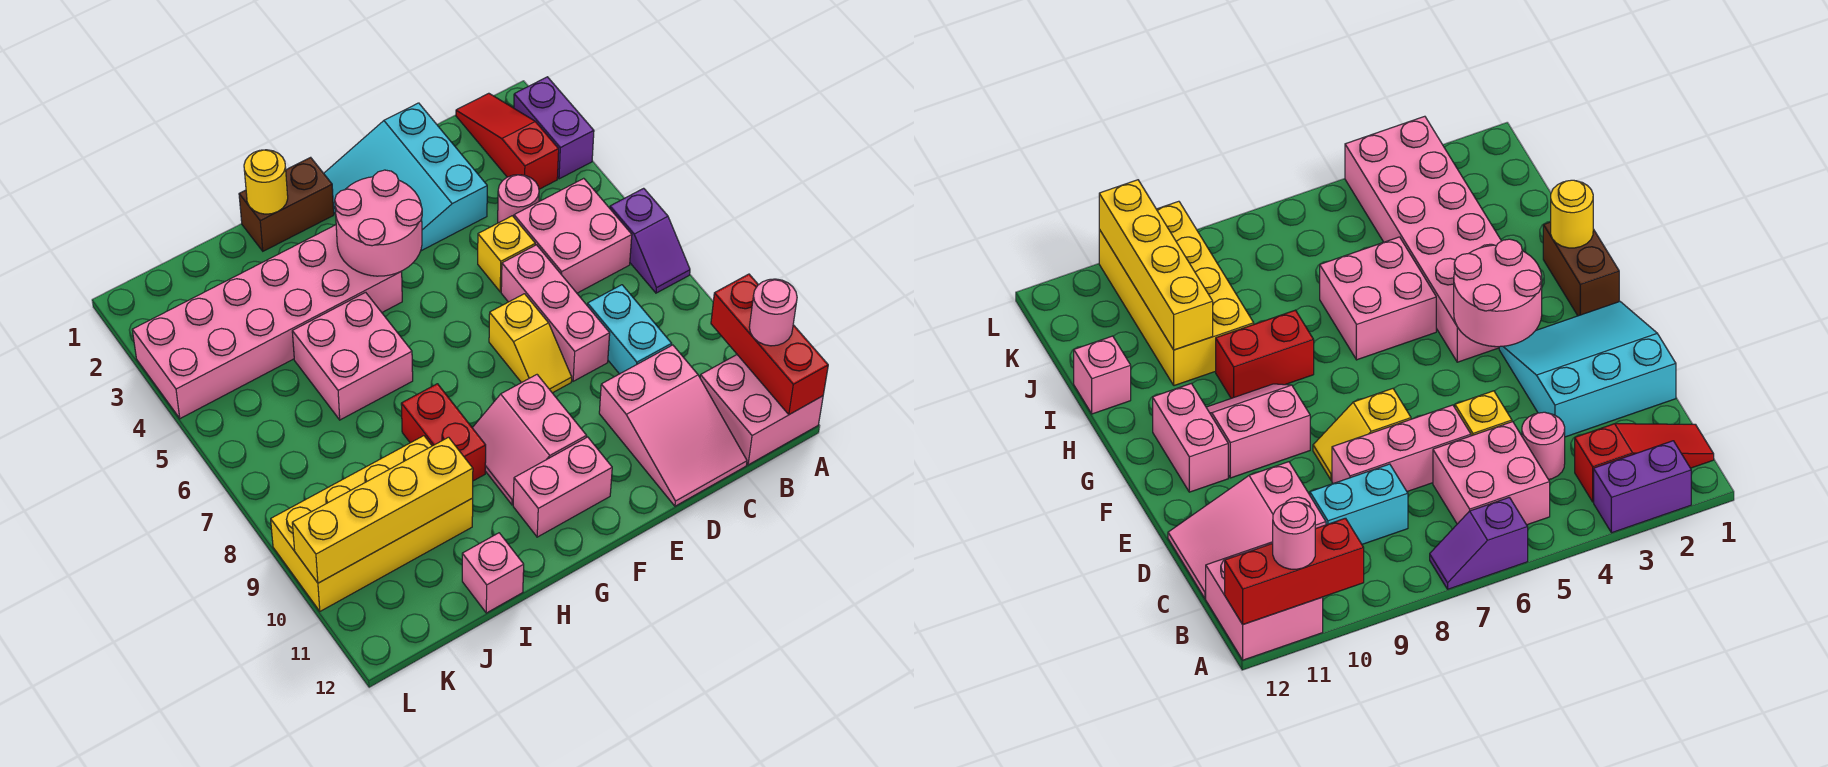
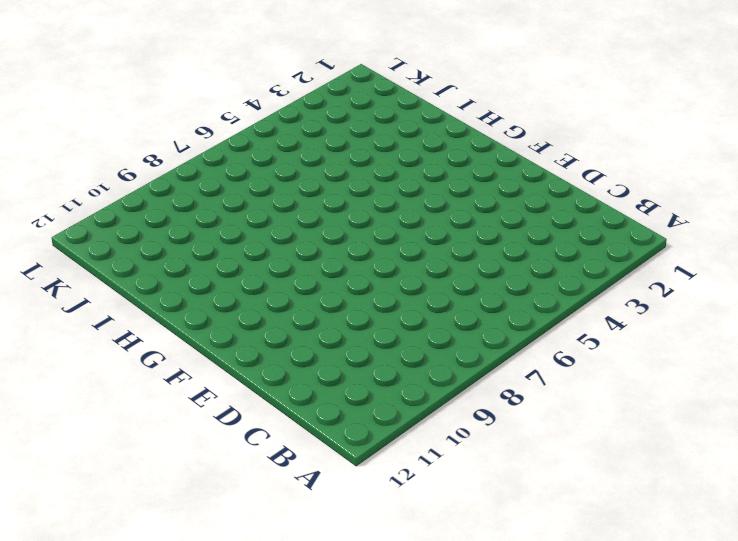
none -> purple brick A2:A3 level 1
none -> purple slope A6:A7 level 1 top 6
none -> pink brick A11:B12 level 1

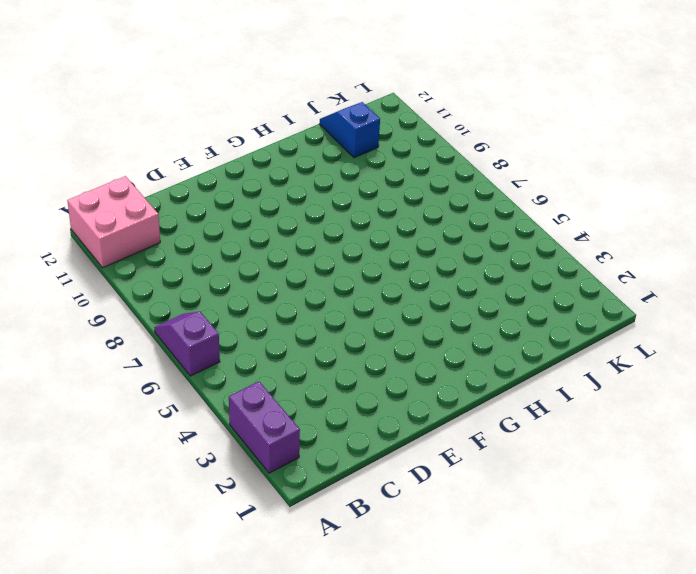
blue slope J11:J12 level 1 top 11 -> none
none -> red slope B1:B3 level 1 top 3
none -> pink brick B5:C6 level 1
none -> pink round brick C4 level 1

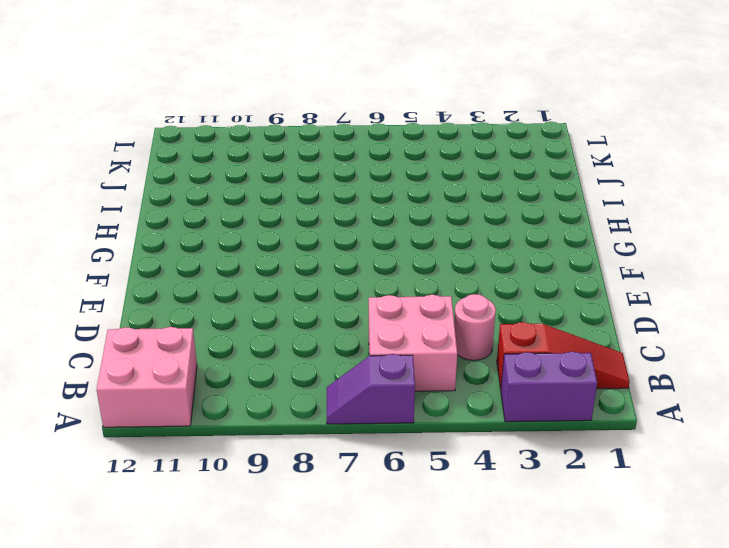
none -> cyan brick C8:C9 level 1
none -> pink slope C10:D12 level 1 top 10
none -> cyan slope D1:F3 level 1 top D

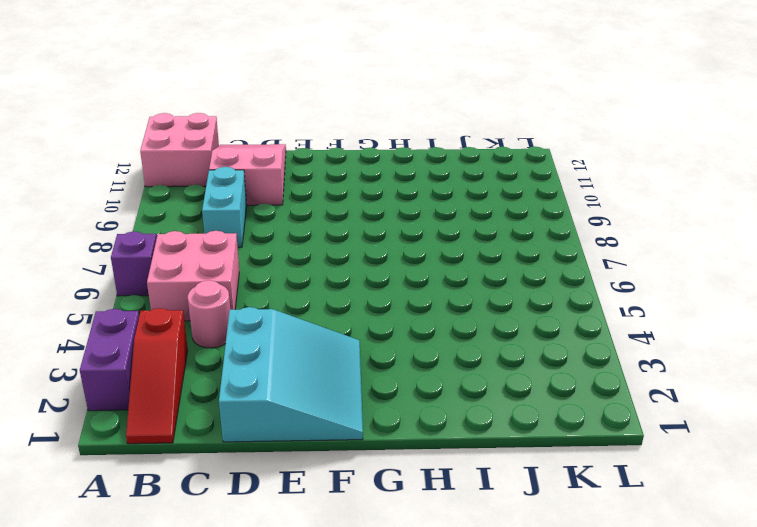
none -> yellow brick D5 level 1
none -> pink brick D6:D8 level 1
none -> yellow slope E7:E8 level 1 top 7

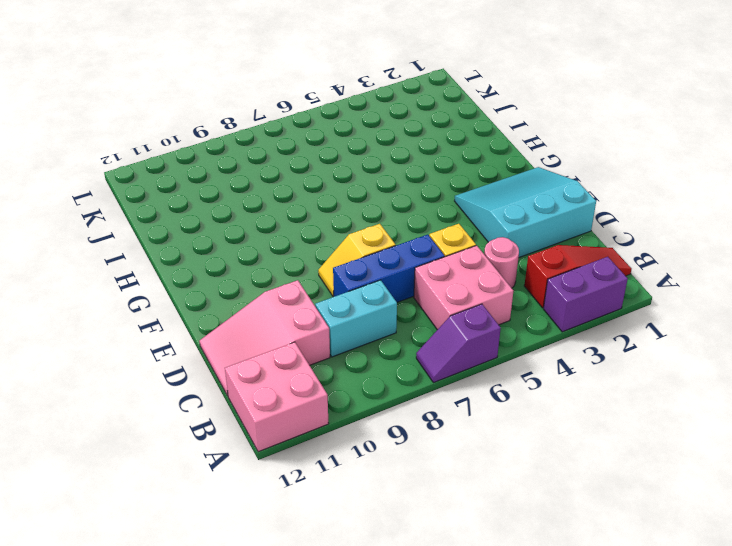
blue brick D6:D8 level 1 -> pink brick D6:D8 level 1
none -> pink slope F9:G10 level 1 top F
none -> pink brick F11:G11 level 1
none -> brown brick G1:H1 level 1

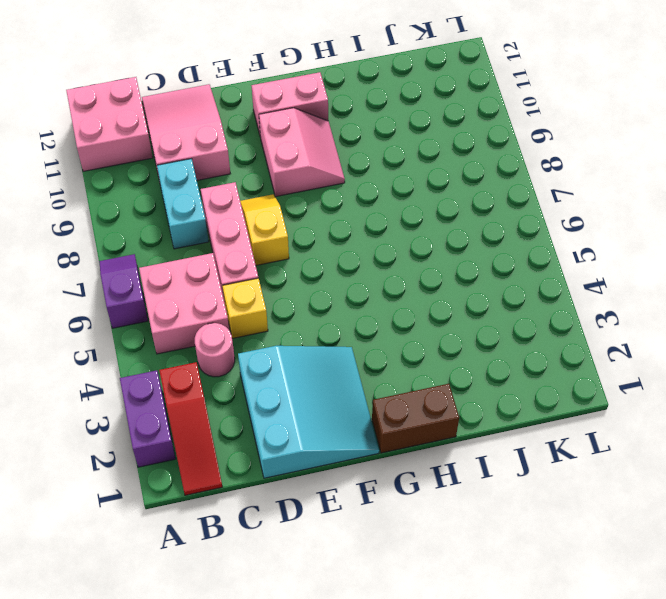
none -> pink brick G3:L4 level 1
none -> pink brick H5:I6 level 1
none -> red brick H8:H9 level 1

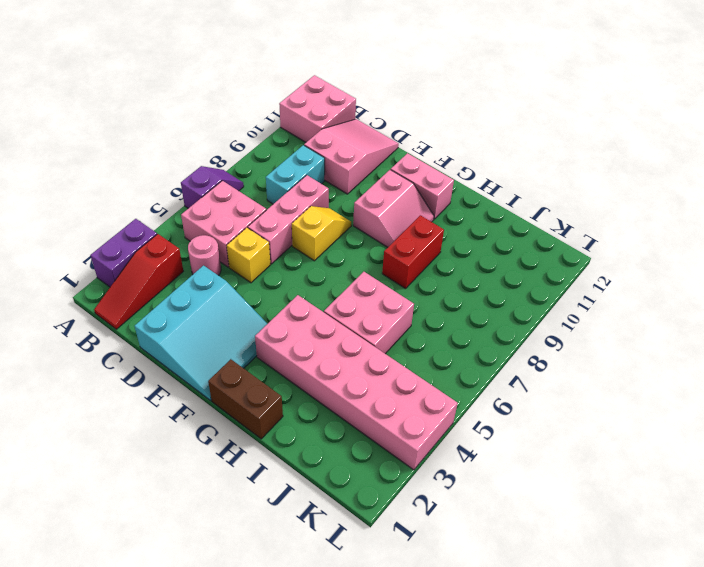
none -> yellow brick I9:L10 level 1
none -> pink brick I12 level 1
none -> red brick A10:A12 level 2

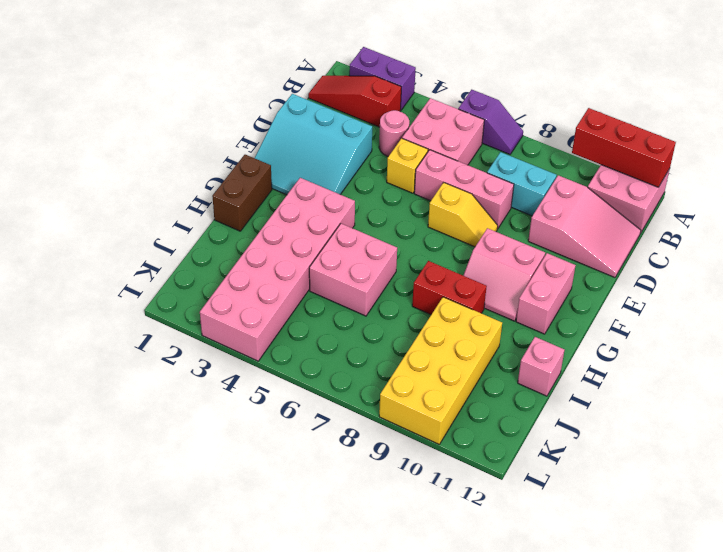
none -> pink round brick F3:G4 level 2
none -> yellow round brick H1 level 2
none -> yellow brick I10:L10 level 2

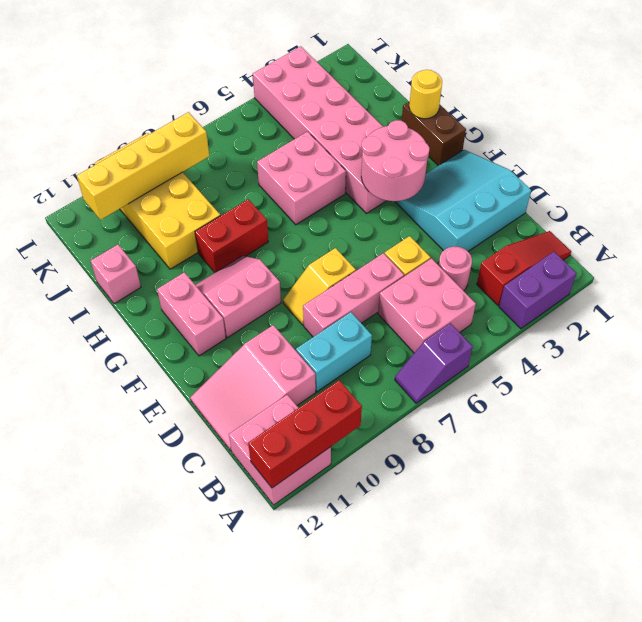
yellow brick K8:K11 level 2 -> yellow brick I10:L10 level 2
none -> pink round brick A11 level 3

